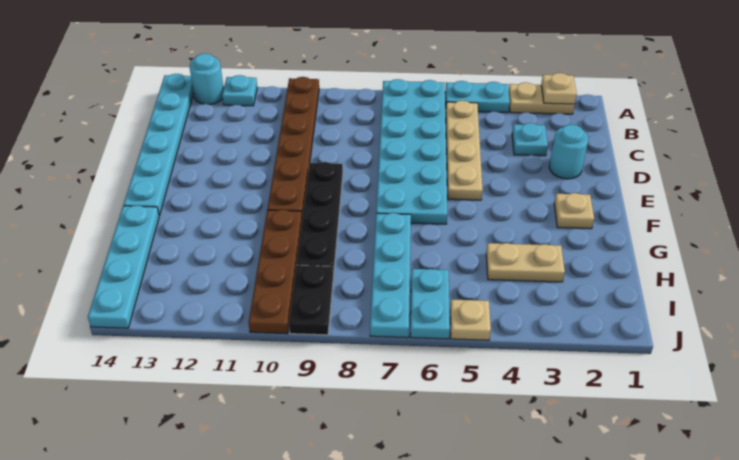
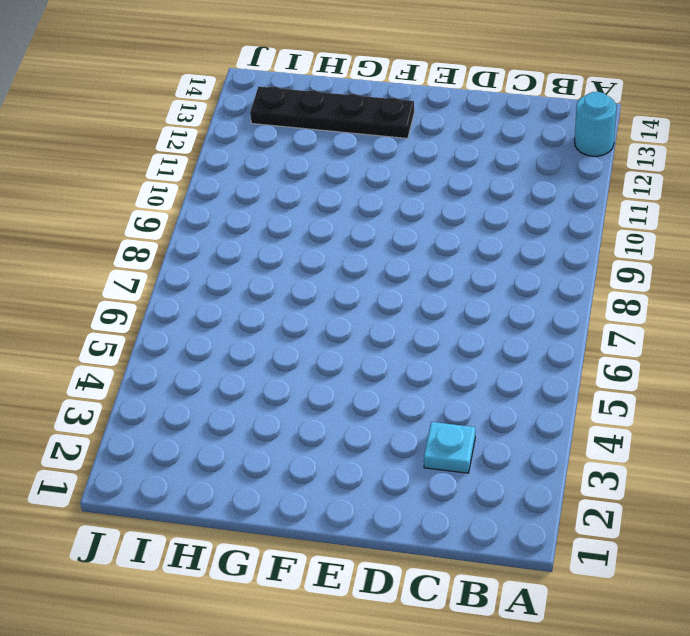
black plate F13:I13 level 1 -> black plate E9:H9 level 1
none -> tan plate A2:A3 level 1
none -> cyan plate A4:A5 level 1
none -> cyan plate A6:F7 level 1

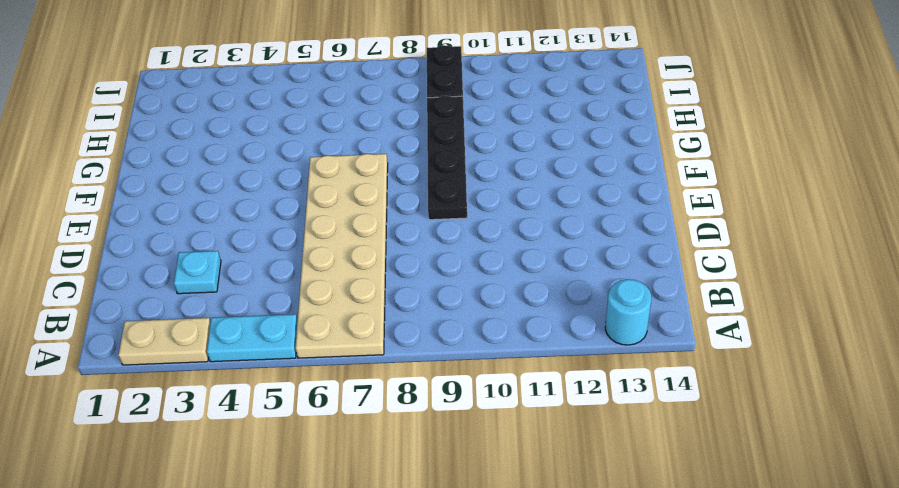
tan plate A6:F7 level 1 -> cyan plate A6:F7 level 1
none -> brown plate A10:F10 level 1
none -> cyan plate A12 level 1
none -> cyan plate A14:F14 level 1

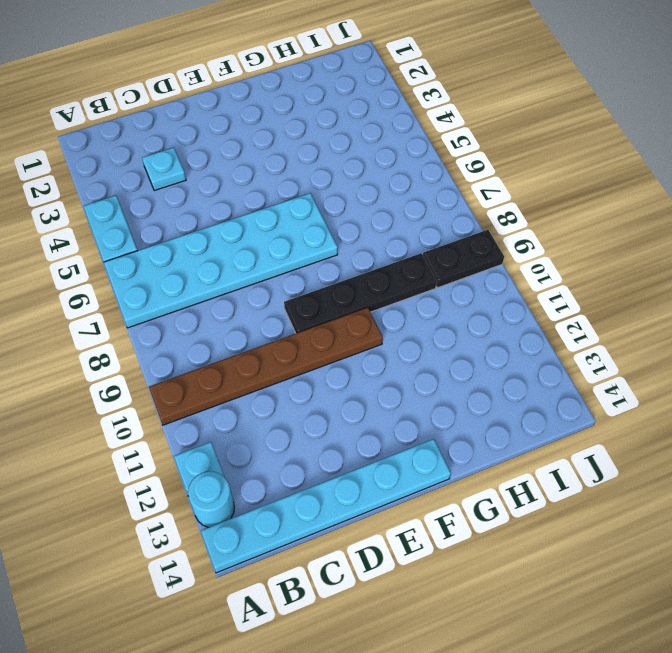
none -> tan plate A2:A3 level 1
none -> tan plate B5:E5 level 1
none -> cyan round brick D2 level 1

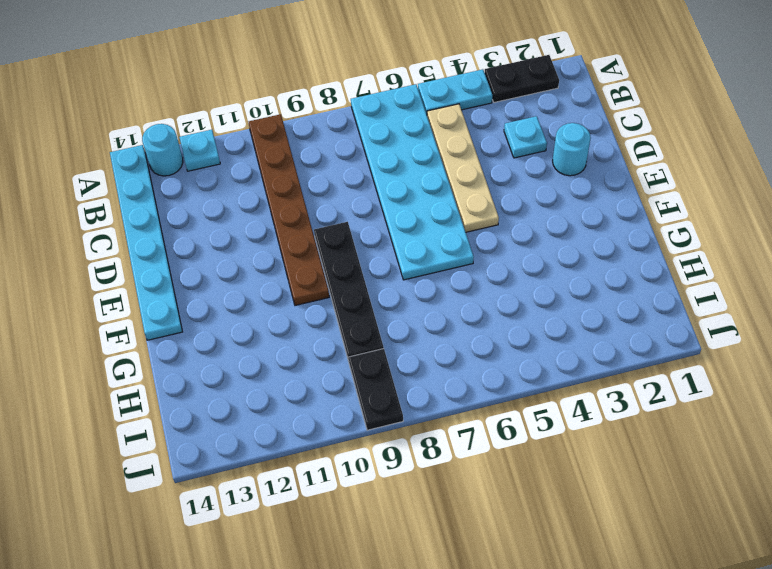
black plate A2:A3 level 1 -> tan plate A2:A3 level 1
none -> tan plate F2 level 1
none -> cyan plate G7:J7 level 1
none -> brown plate G10:J10 level 1

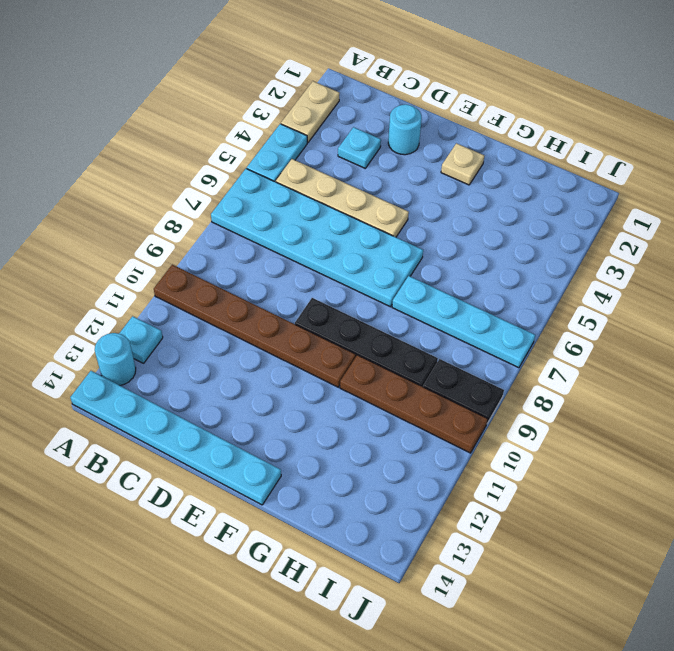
none -> cyan plate G14:J14 level 1
none -> tan plate H3:H4 level 1
none -> cyan plate I6:J6 level 1

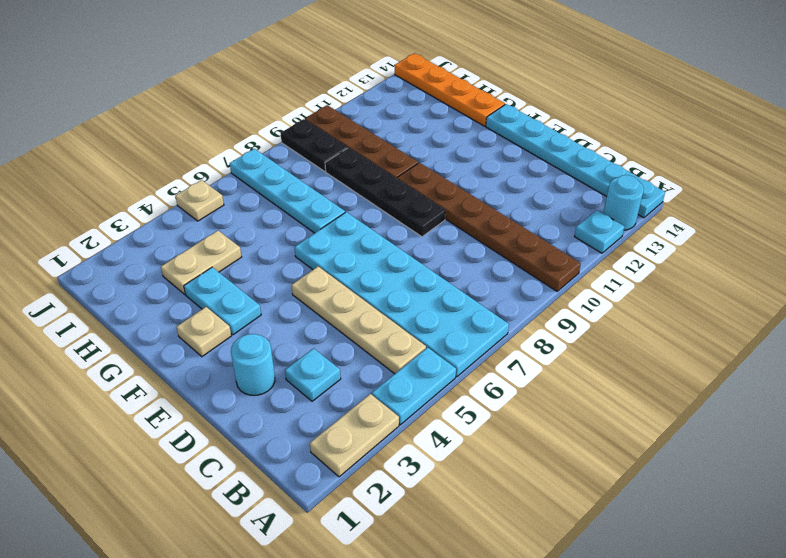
cyan plate F3:G3 level 1 -> cyan plate I6:J6 level 1
orange plate G14:J14 level 1 -> cyan plate G14:J14 level 1
none -> tan plate A2 level 2

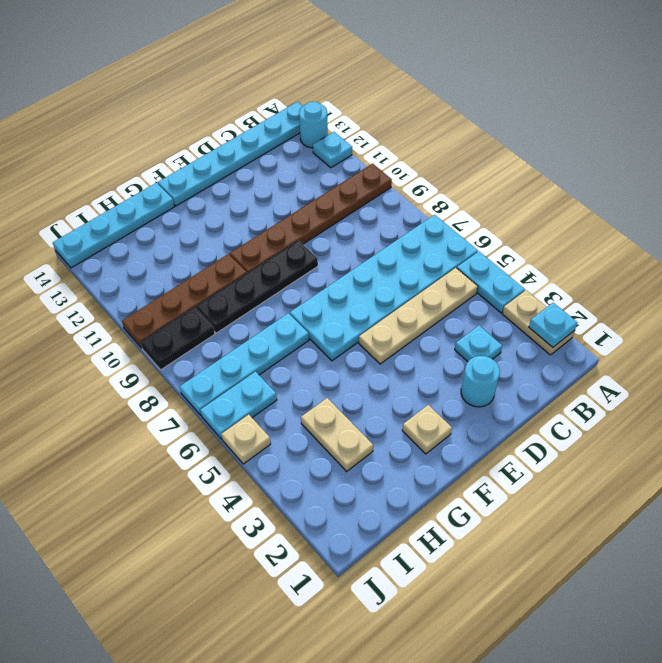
cyan plate A2 level 2 -> tan plate A2 level 2

